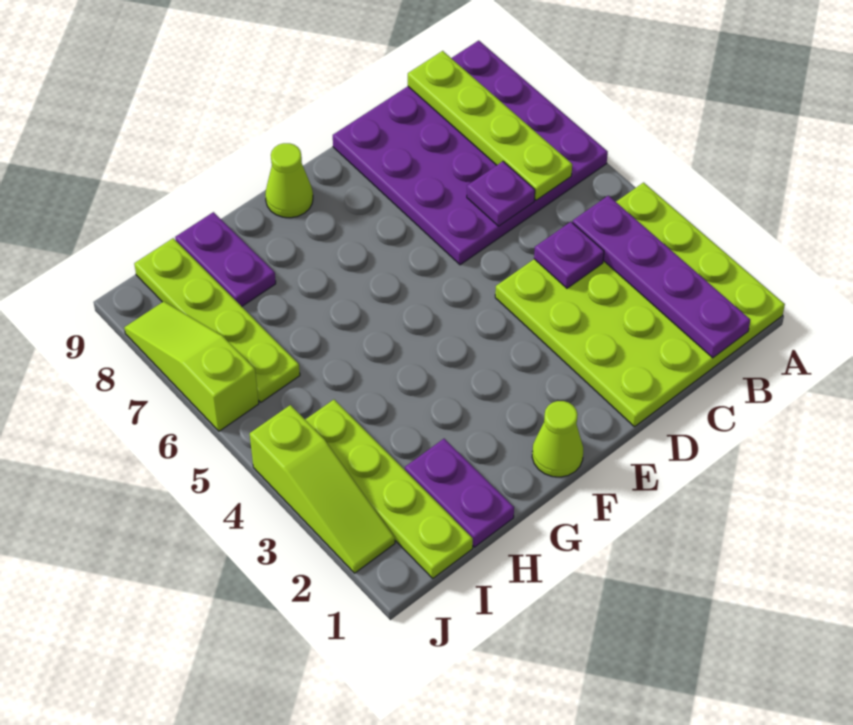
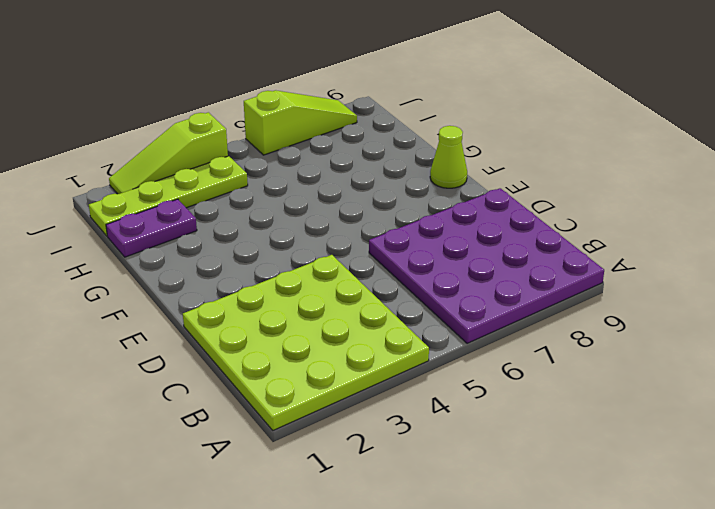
none -> lime cone F1 level 1
none -> purple plate H8:H9 level 1
none -> lime plate I6:I9 level 1

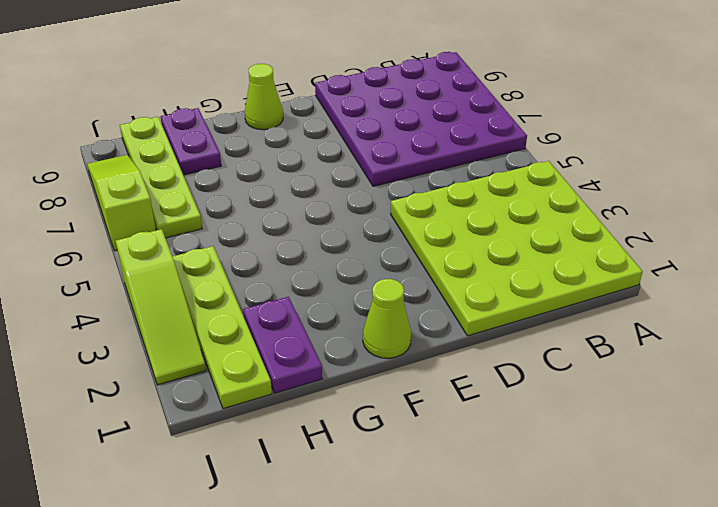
none -> purple plate B1:B4 level 2
none -> lime plate B6:B9 level 2
none -> purple plate C4 level 2

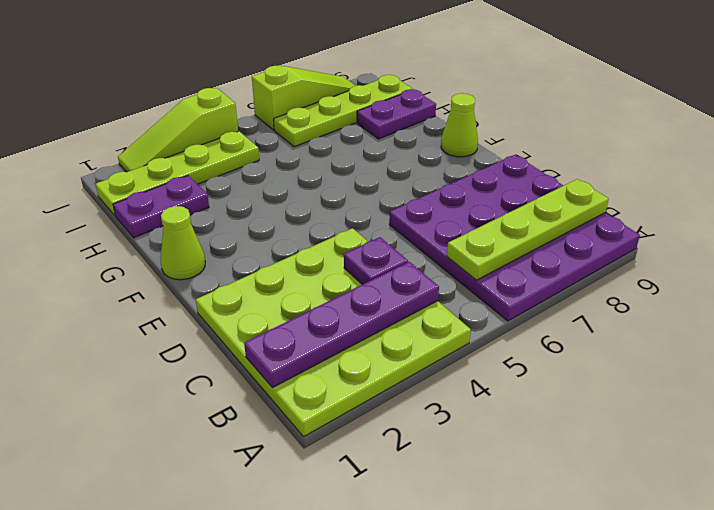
none -> purple plate C6 level 2

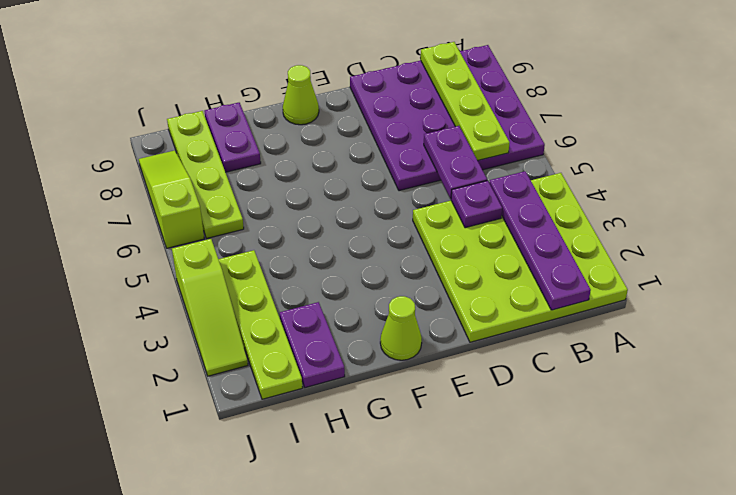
purple plate C5:C6 level 2 -> purple plate C6 level 2

